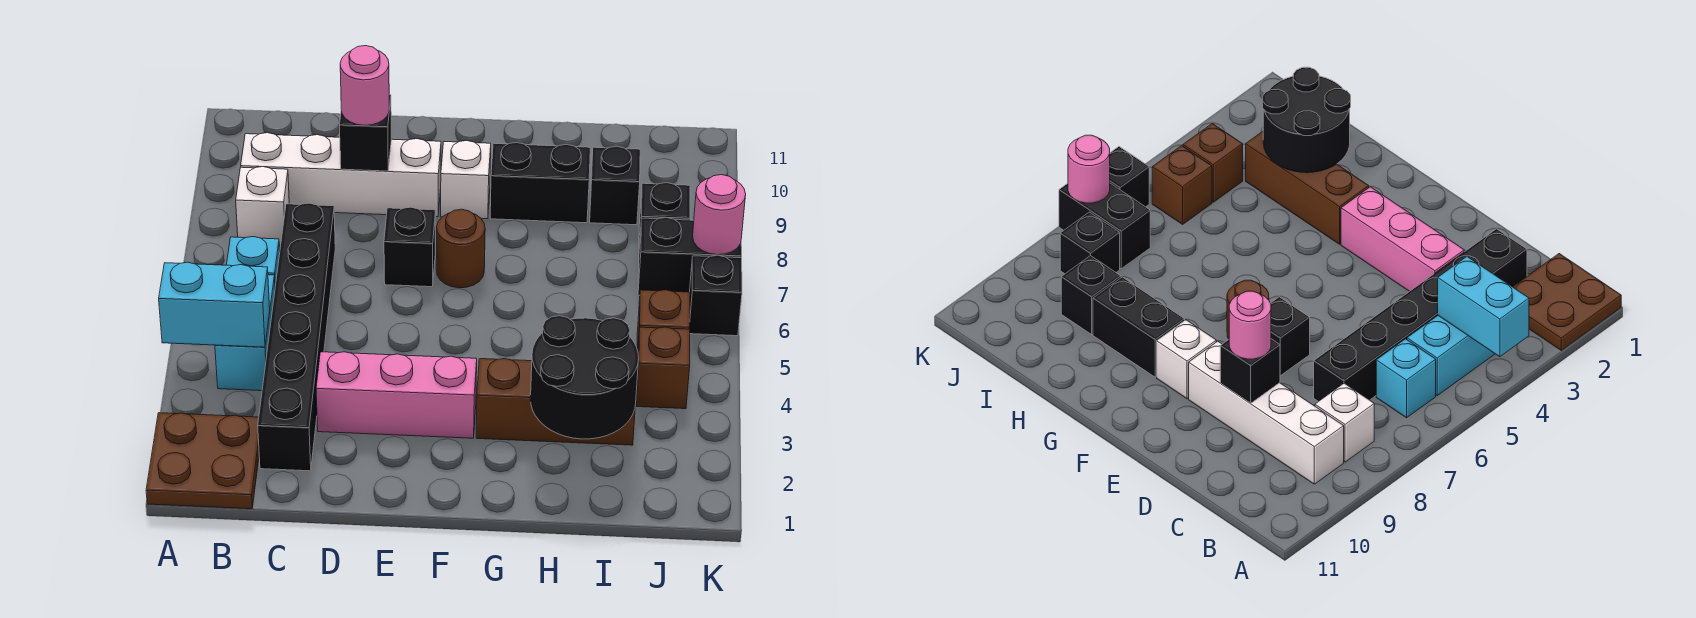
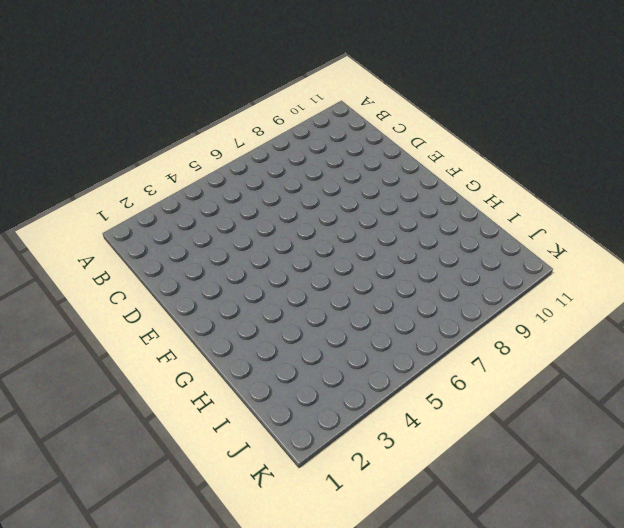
none -> brown plate A1:B2 level 1
none -> cyan brick B4:B5 level 1
none -> cyan brick B6 level 1

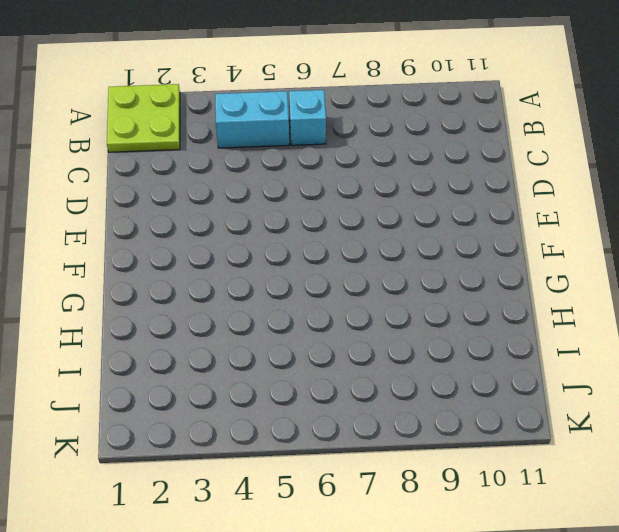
lime plate A1:B2 level 1 -> brown plate A1:B2 level 1
none -> white brick B8 level 1
none -> white brick B9:E9 level 1
none -> black brick C2:C7 level 1

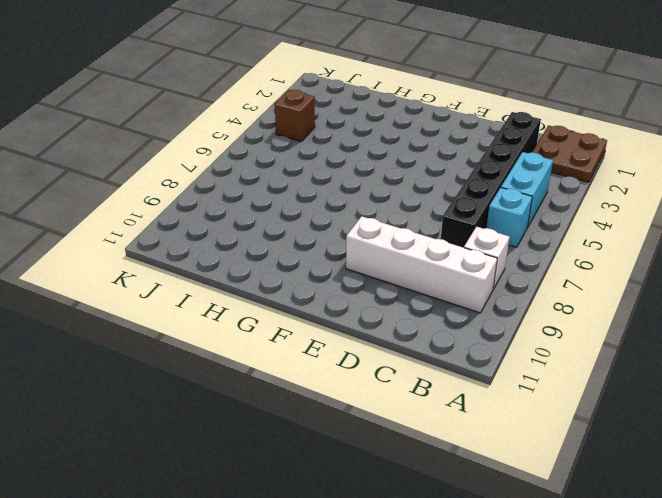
none -> pink brick D3:F3 level 1
none -> black brick E7 level 1
none -> brown round brick F7 level 1

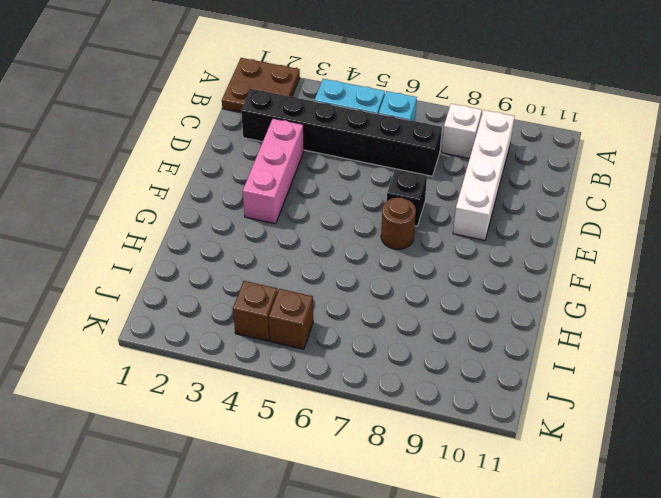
none -> white brick F9 level 1
none -> brown brick G3:I3 level 1
none -> black brick G9:H9 level 1

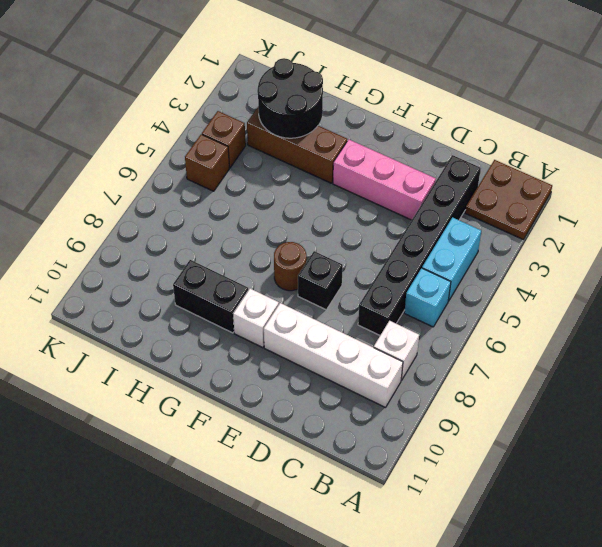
none -> black brick I9 level 1
none -> black brick J7:K7 level 1
none -> black brick J8 level 1

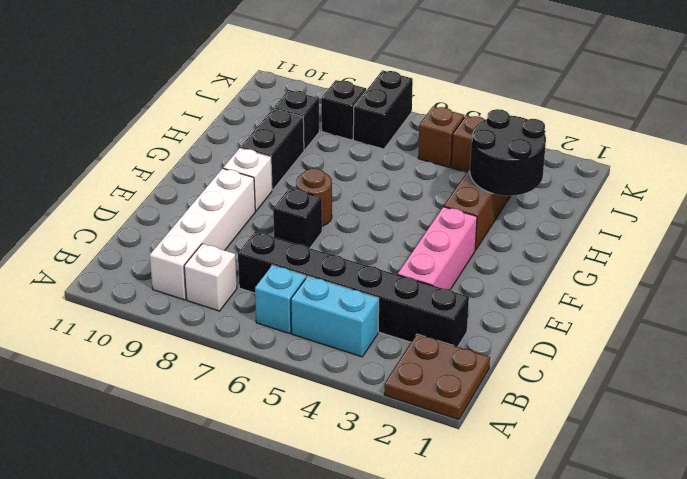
none -> black brick K6 level 1
none -> cyan brick A4:B4 level 2
none -> black brick D9 level 2

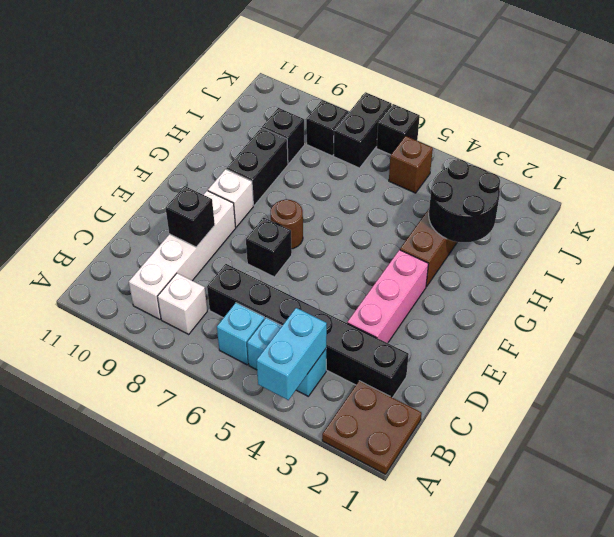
none -> brown brick J4 level 1
none -> pink round brick K7 level 2
none -> pink round brick D9 level 3

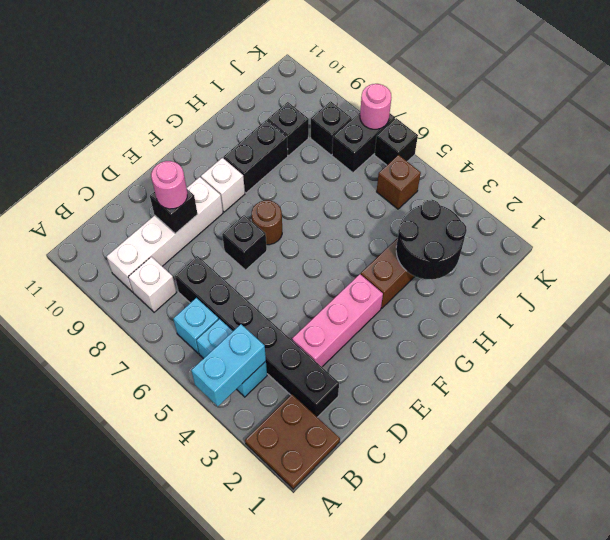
none -> brown brick J4 level 1

